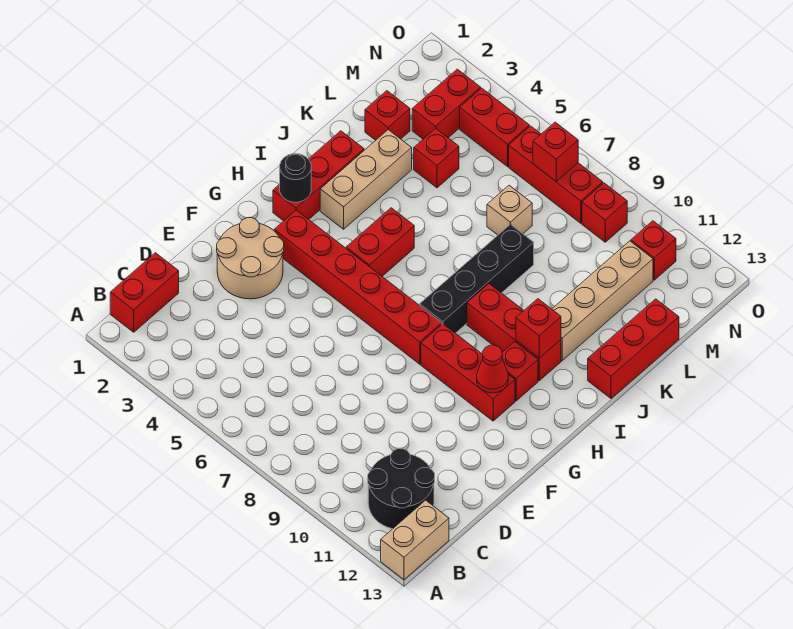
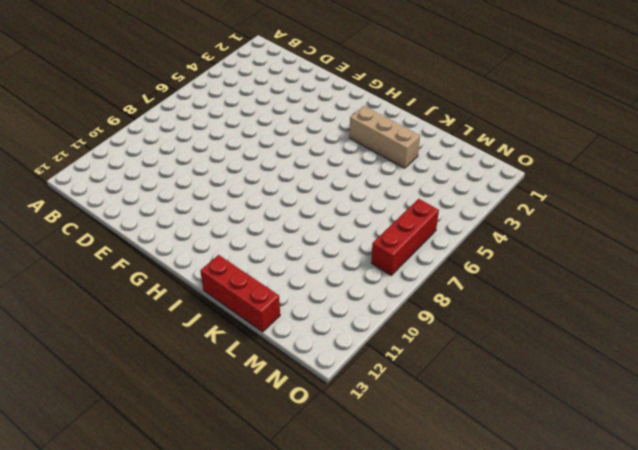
none -> tan brick A13:B13 level 1
none -> red brick B1:C1 level 1
none -> black round brick B11:C12 level 1

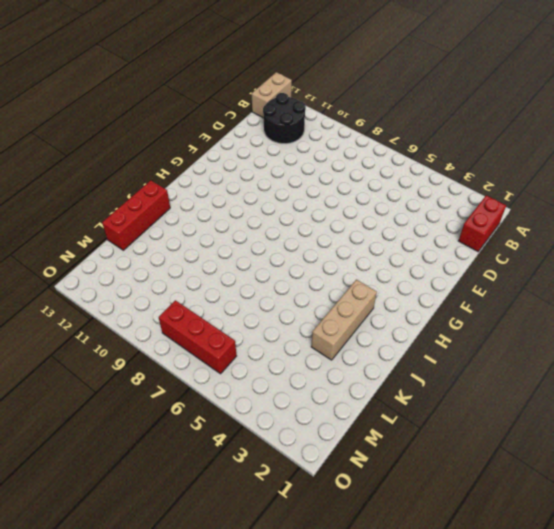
none -> tan round brick E2:F3 level 1
none -> red brick G3:G8 level 1
none -> red brick G9:G11 level 1

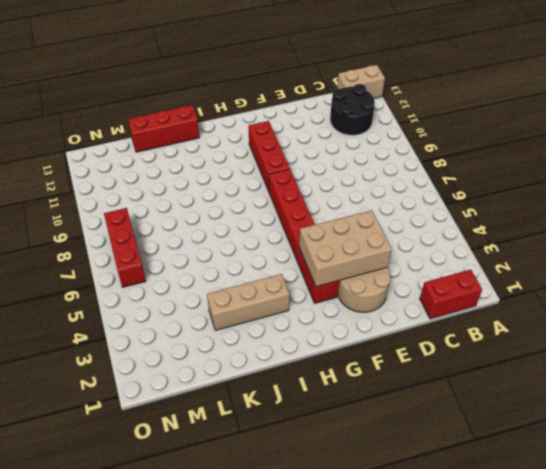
tan brick E3:G4 level 2 -> none
none -> red brick H2:J2 level 1
none -> red brick H5:I5 level 1
none -> black brick H8:K8 level 1

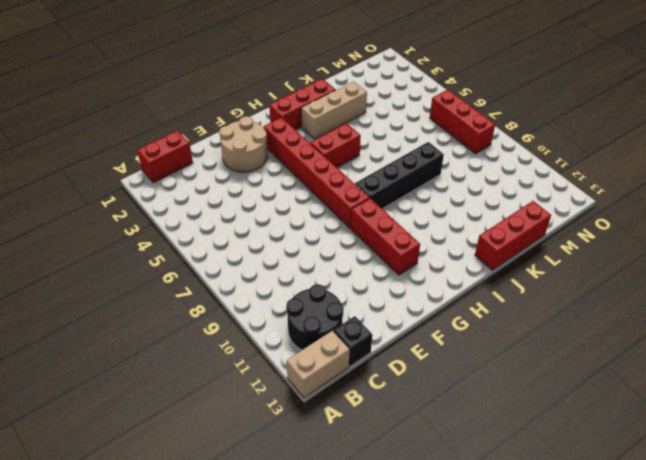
black brick C13 level 1 -> none
none -> red brick H11 level 1
none -> red brick I9:I11 level 1
none -> tan brick J11:M11 level 1

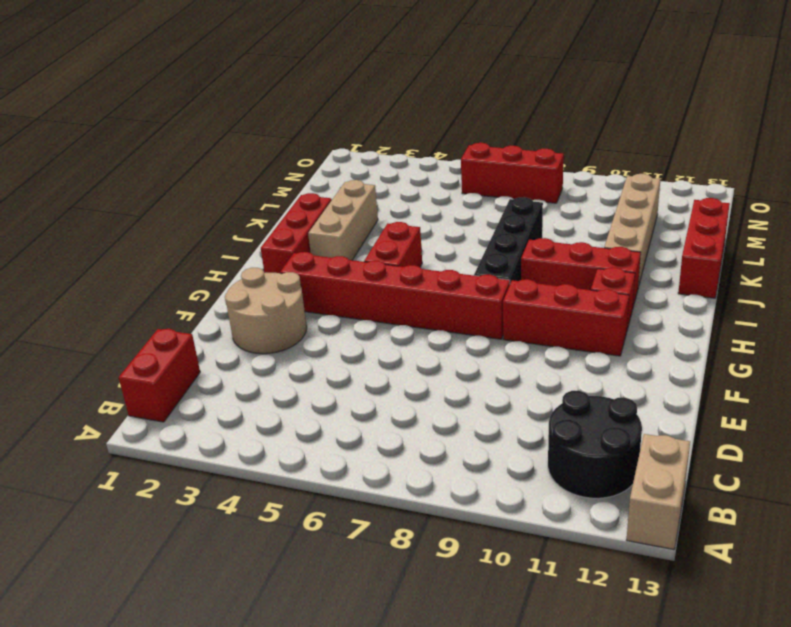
none -> red brick L2 level 1
none -> red brick L4 level 1
none -> tan brick L7 level 1

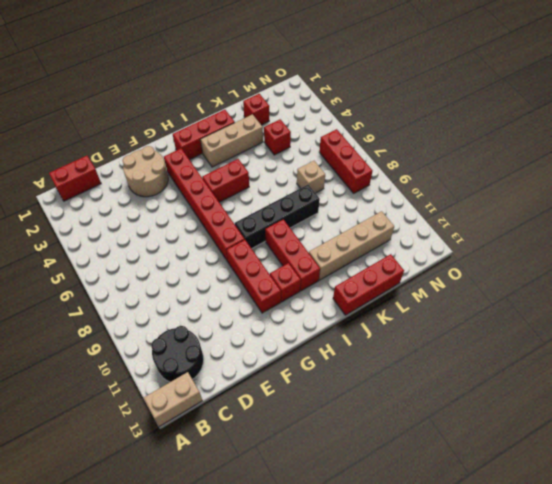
none -> red brick M3:N3 level 1
none -> red brick N4:N5 level 1
none -> red brick N9 level 1

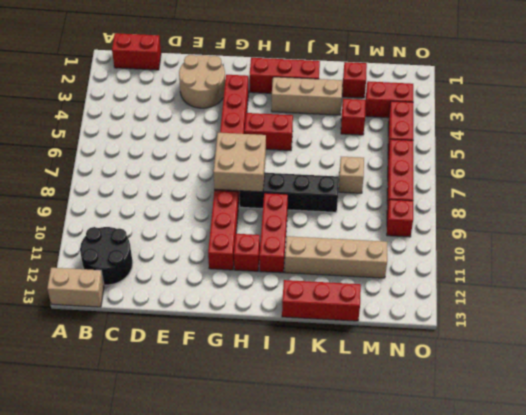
tan brick G7:H8 level 2 -> none
none -> red brick N11 level 1
none -> red cone G11 level 2
none -> black round brick H2 level 2

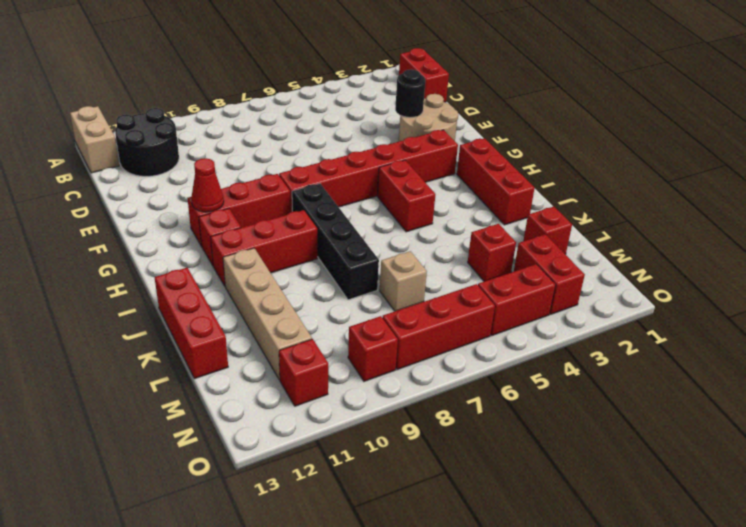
black round brick E3 level 2 -> black round brick H2 level 2
none -> tan brick I3:K3 level 1
none -> red brick I11 level 2
none -> red brick N7 level 2

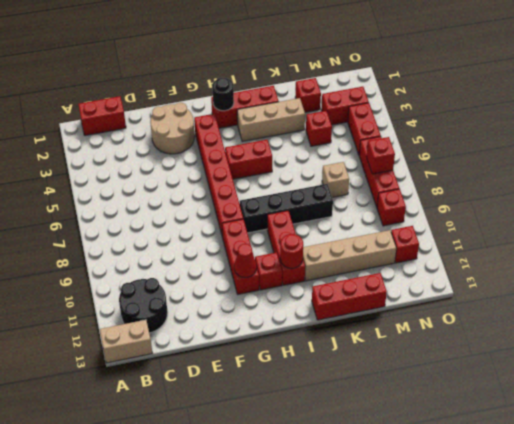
red round brick I11 level 2 -> red brick I11 level 2

